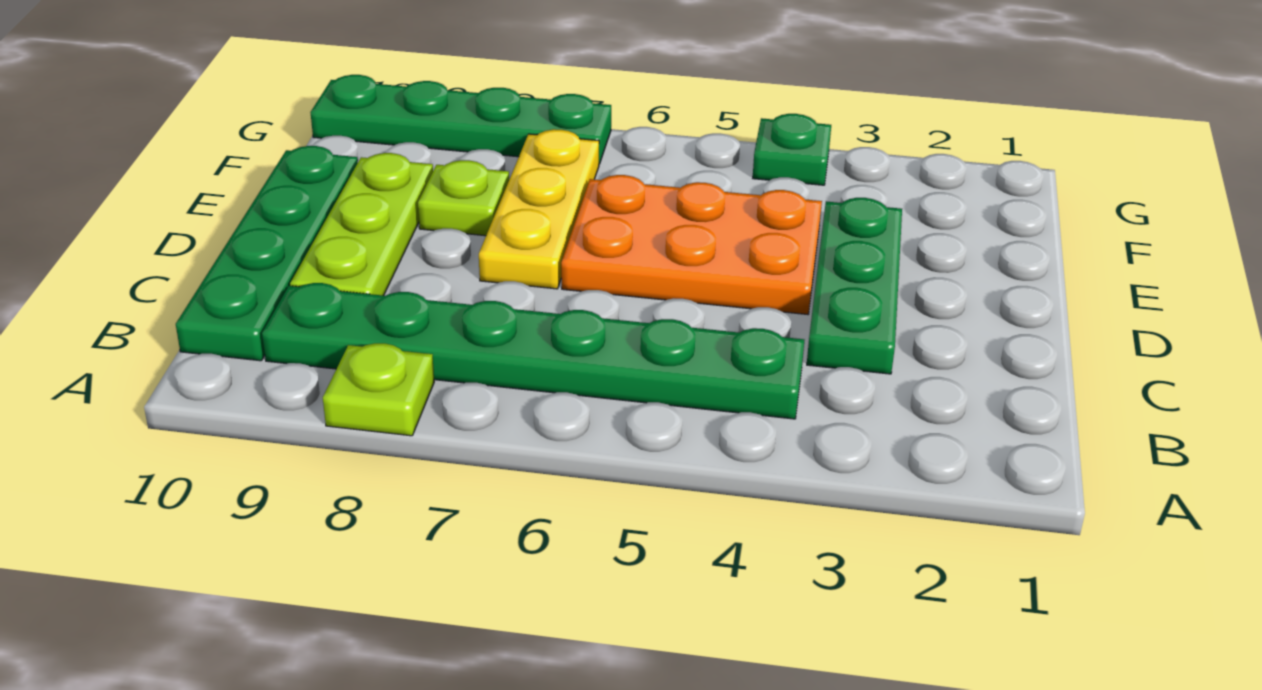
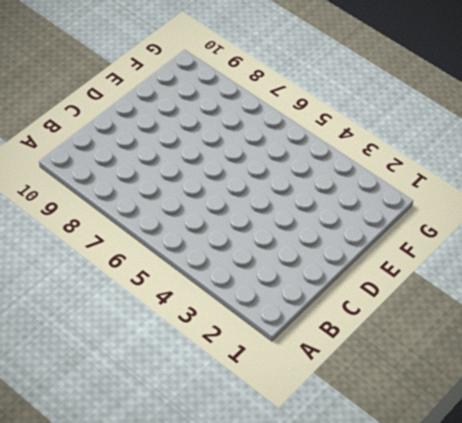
none -> lime plate A8 level 1
none -> green plate B4:B9 level 1

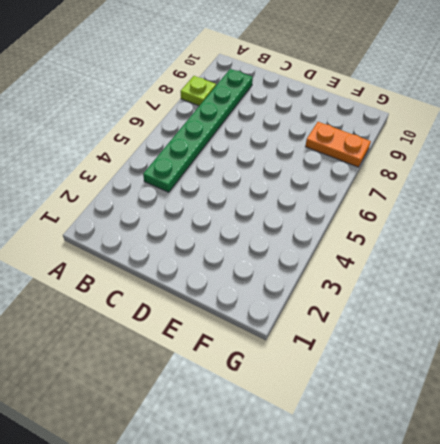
orange plate F8:G8 level 1 -> green plate G7:G10 level 1
none -> green plate B10:E10 level 1
none -> green plate C3:E3 level 1

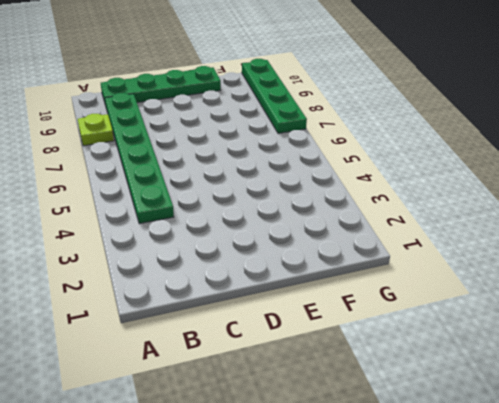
none -> green plate C3:E3 level 1
none -> lime plate C9:E9 level 1

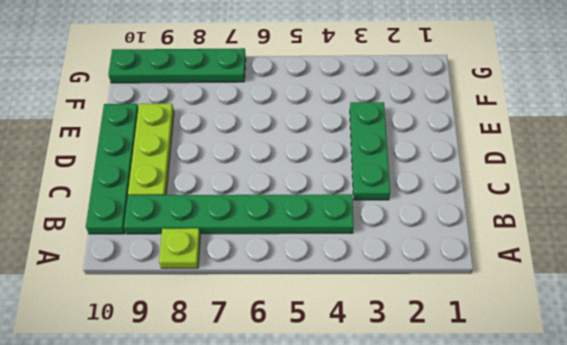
none -> orange plate D4:E6 level 1
none -> yellow plate D7:F7 level 1

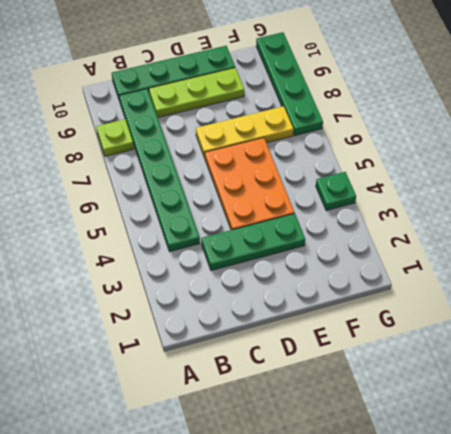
none -> lime plate E8 level 1

